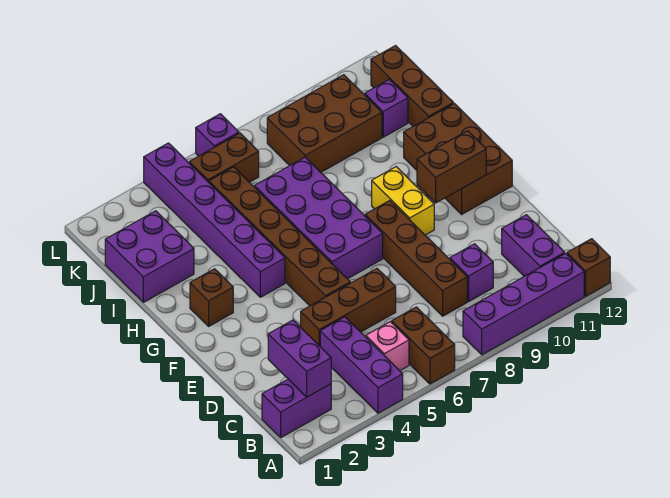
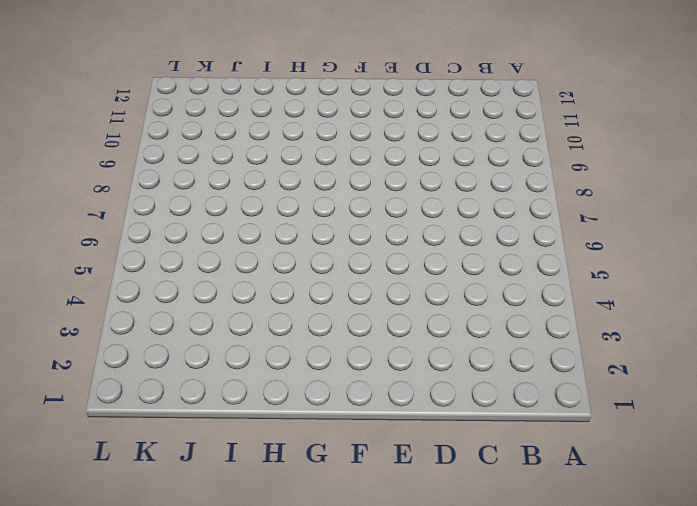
none -> purple brick A4:C4 level 1
none -> brown brick A6:B6 level 1
none -> purple brick A8:A11 level 1

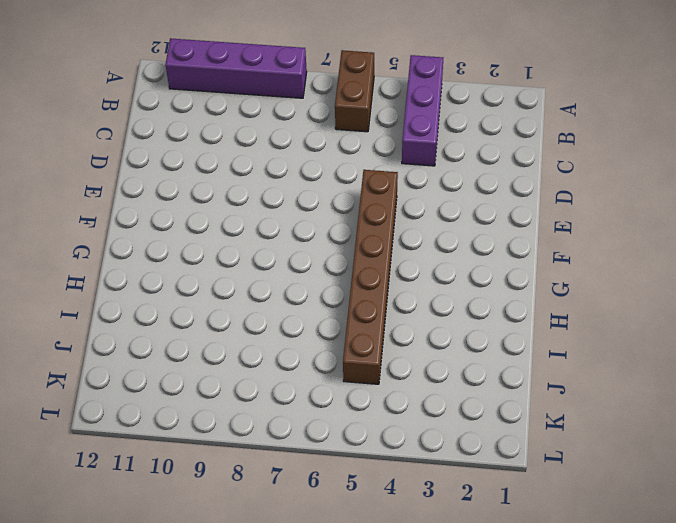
none -> brown brick A12 level 1
none -> purple brick B1:B2 level 1
none -> pink brick B5 level 1

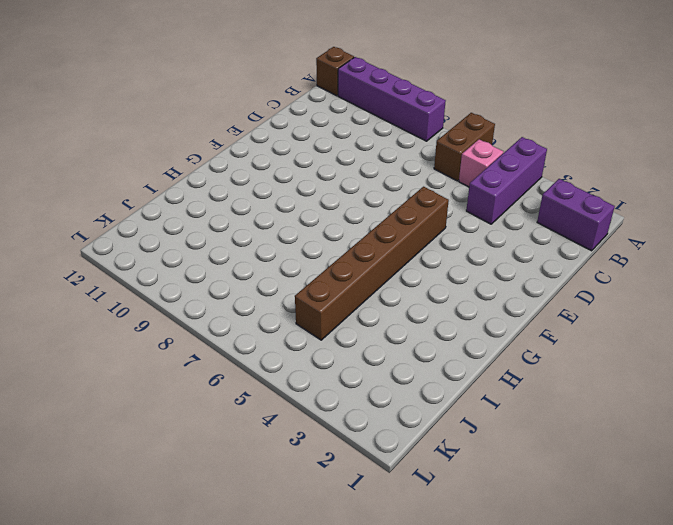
none -> purple brick B11:C11 level 1
none -> brown brick C8:F8 level 1
none -> purple brick C9 level 1

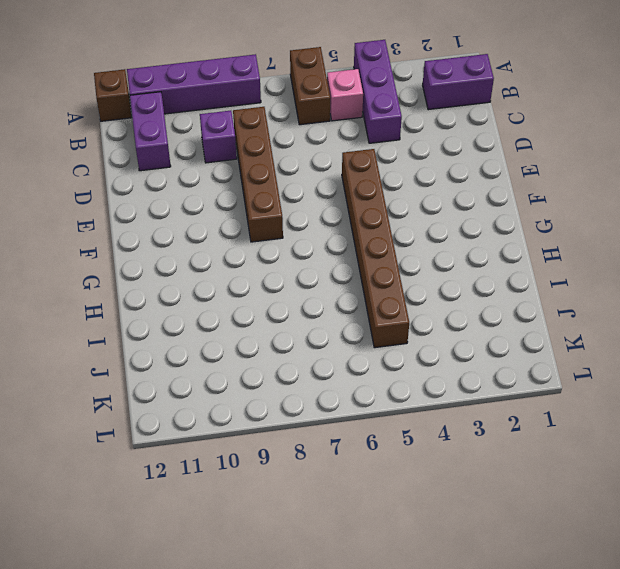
none -> brown brick D4:D6 level 1
none -> purple brick F6:I7 level 1
none -> yellow brick F9:G9 level 1

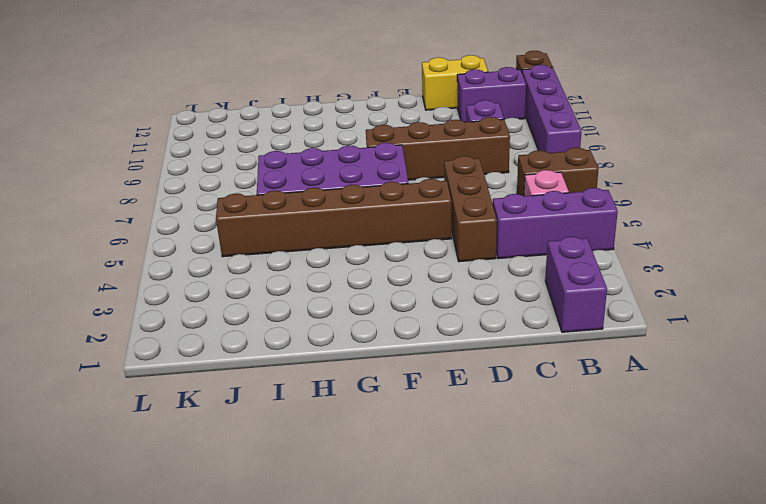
yellow brick C12:D12 level 1 -> yellow brick F9:G9 level 1
none -> brown brick F11:H12 level 1
none -> brown brick G2 level 1
none -> purple brick G4:L4 level 1

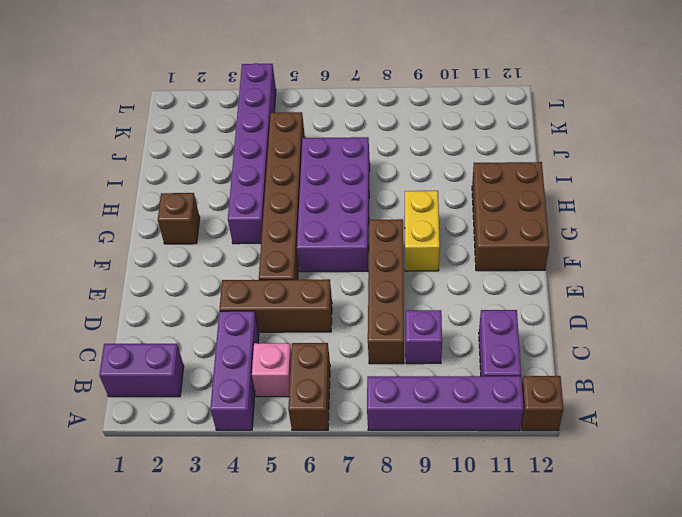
none -> purple brick I1:J2 level 1
none -> brown brick I12:K12 level 1
none -> brown brick J8:K10 level 1

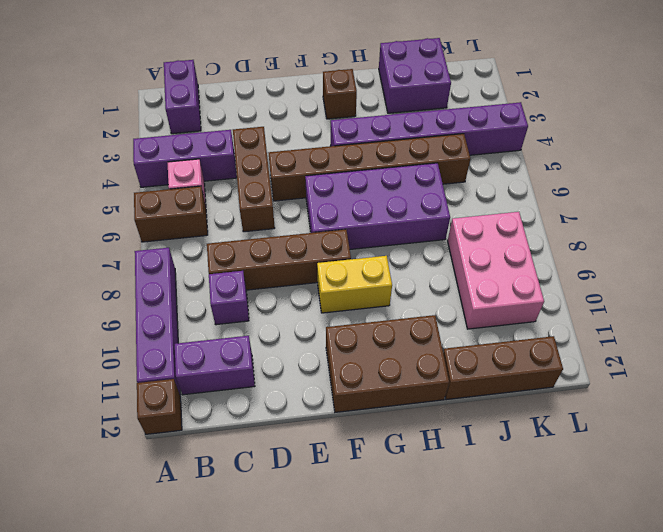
pink brick J8:K10 level 1 -> brown brick J8:K10 level 1
none -> purple brick J11 level 1
none -> brown brick K5:K6 level 1
none -> purple brick L6 level 1

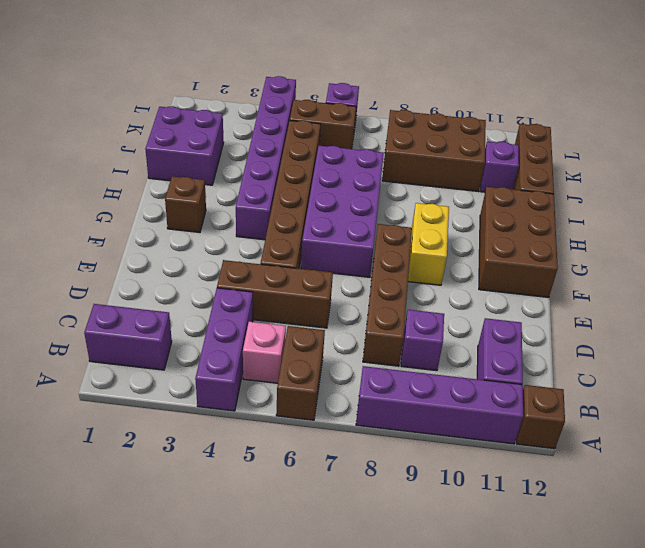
none -> purple brick B2:C2 level 2
none -> brown brick F10:F11 level 2

